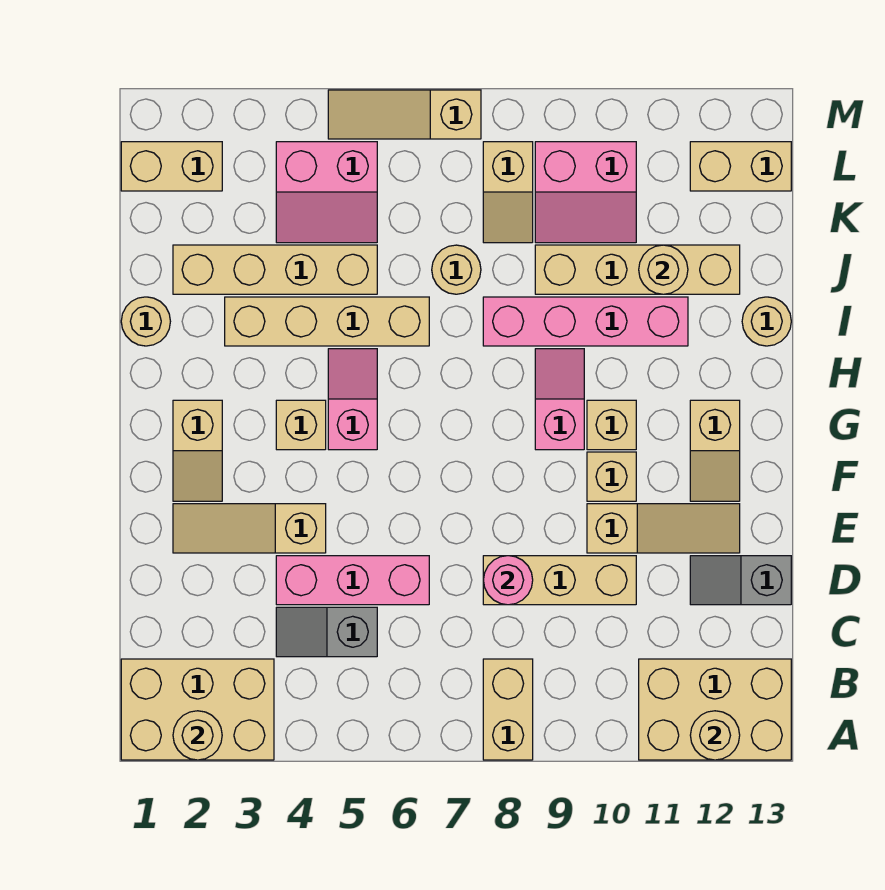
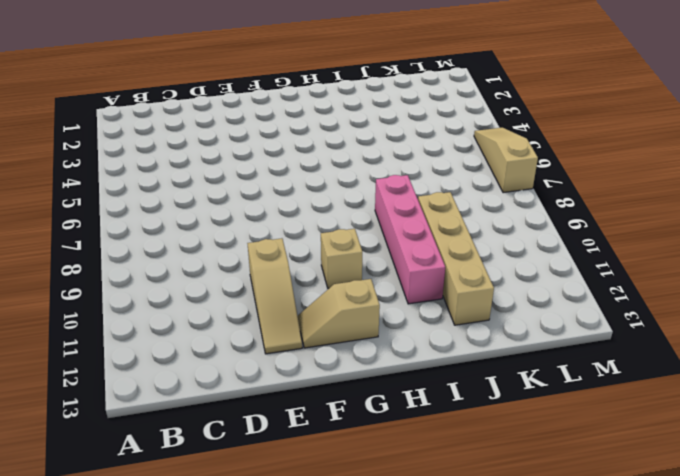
none -> tan brick A1:B3 level 1
none -> tan brick A8:B8 level 1
none -> tan brick A11:B13 level 1
none -> grey slope C4:C5 level 1 top 5

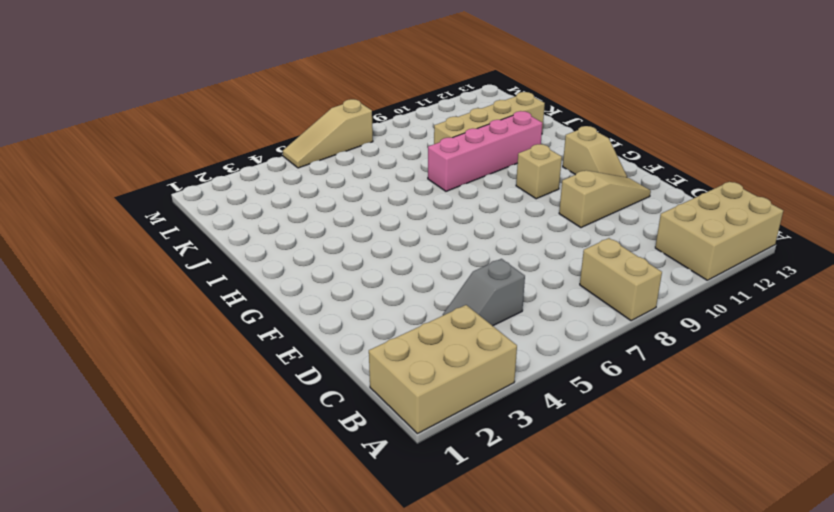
none -> pink brick D4:D6 level 1
none -> tan brick D8:D10 level 1
none -> grey slope D12:D13 level 1 top 13
none -> tan slope E2:E4 level 1 top 4

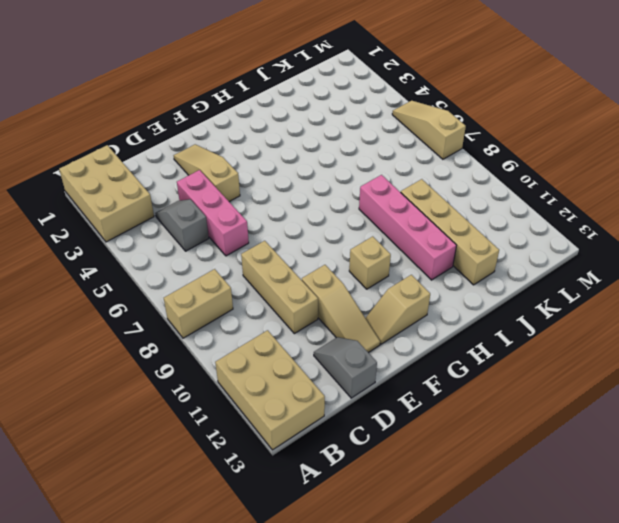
none -> tan slope F2:G2 level 1 top G
none -> tan brick F10 level 1
none -> tan brick G4 level 1
none -> pink slope G5:H5 level 1 top G

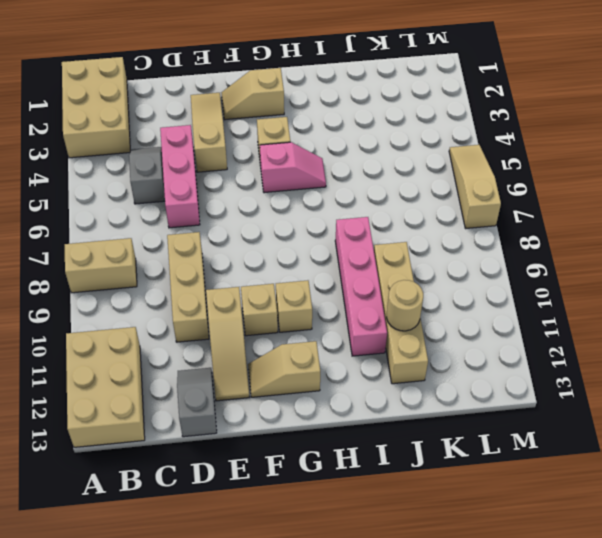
none -> pink slope G9:H9 level 1 top G
none -> tan round brick I1 level 1
none -> tan brick I3:I6 level 1
none -> tan round brick I13 level 1

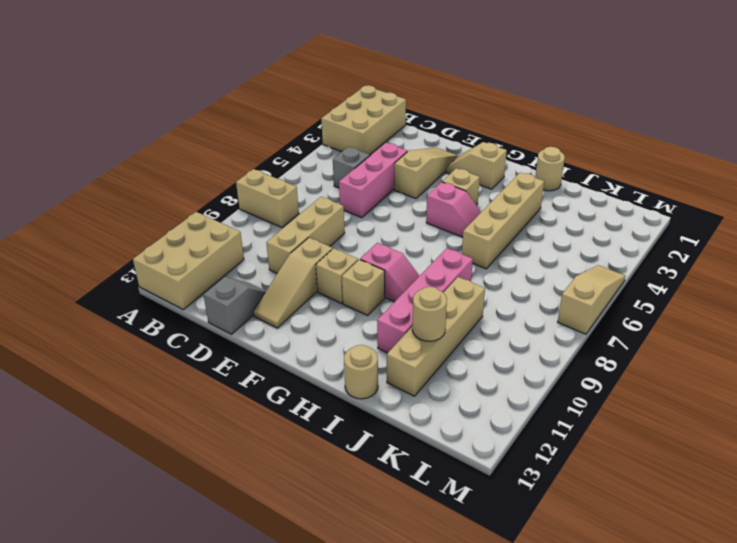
none -> tan slope F12:G12 level 1 top G
none -> tan brick J2:J5 level 1
none -> tan round brick J7 level 1
none -> pink slope K4:L5 level 1 top L

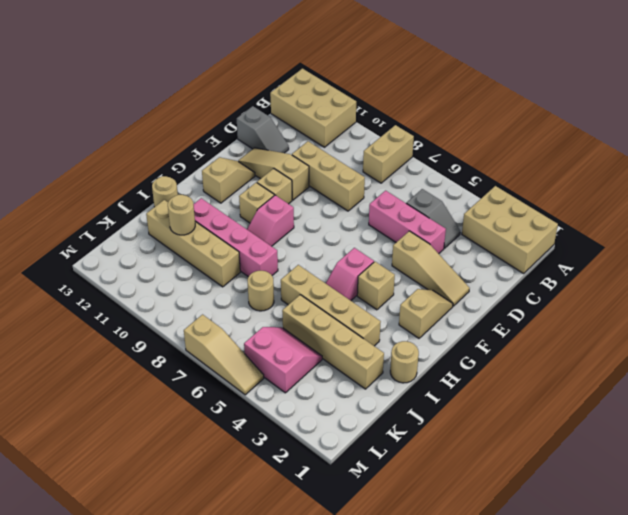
none -> tan slope K8:L8 level 1 top L
none -> pink slope K9:L10 level 1 top L
none -> tan brick L1:L2 level 1
none -> tan brick L12:L13 level 1

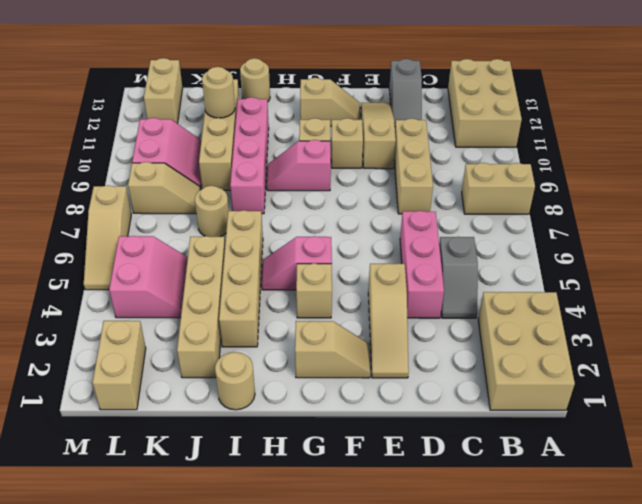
none -> tan round brick A2 level 2
none -> tan round brick A12 level 2
none -> pink round brick D8 level 2

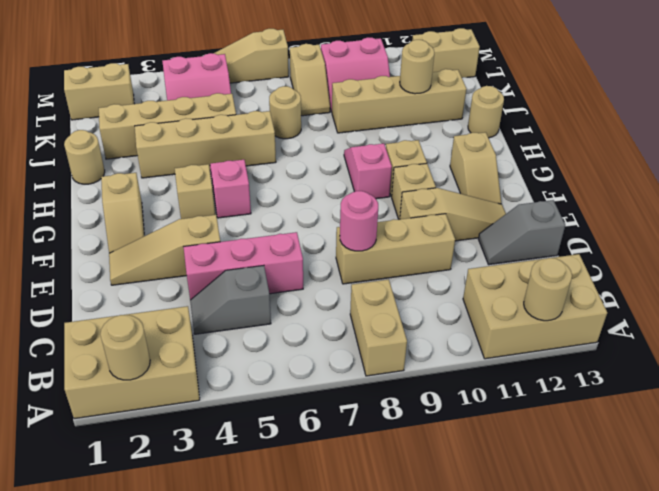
none -> pink brick I8:I11 level 1

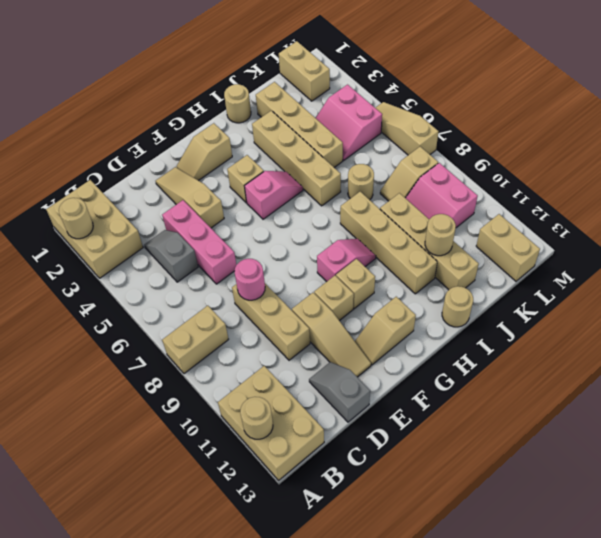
tan brick I8:I11 level 1 -> pink brick I8:I11 level 1

